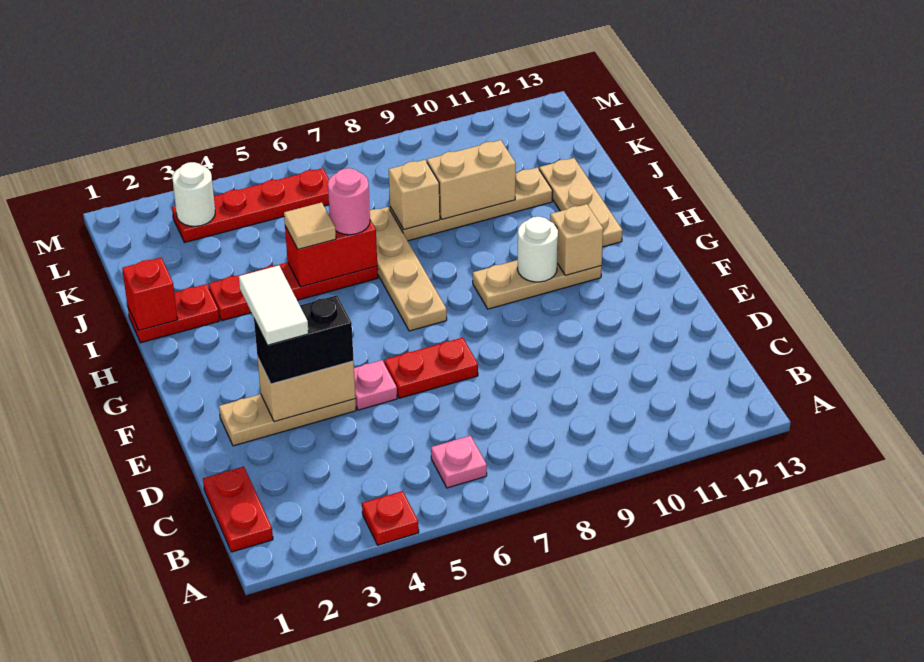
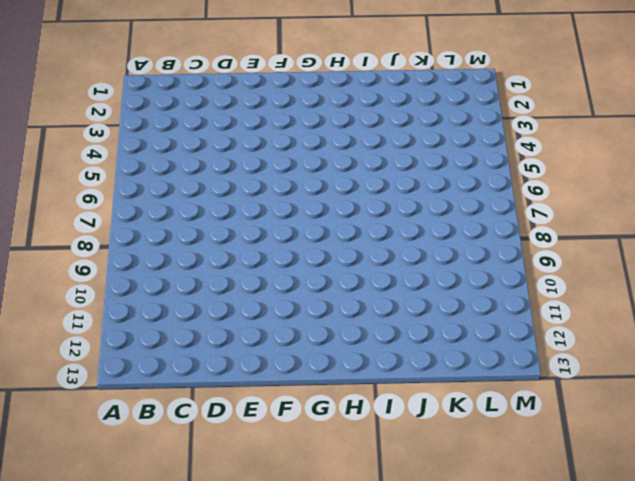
none -> red plate A4 level 1
none -> red plate B1:C1 level 1
none -> pink plate B6 level 1

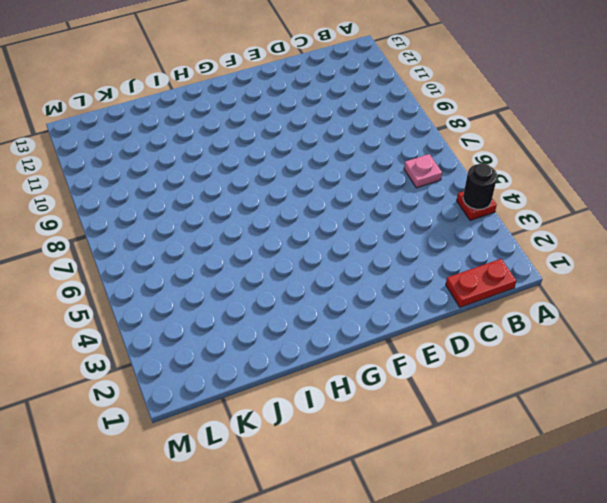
black round brick A4 level 2 -> none
none -> tan plate E2:E4 level 1
none -> pink plate E5 level 1
none -> red plate E6:E7 level 1

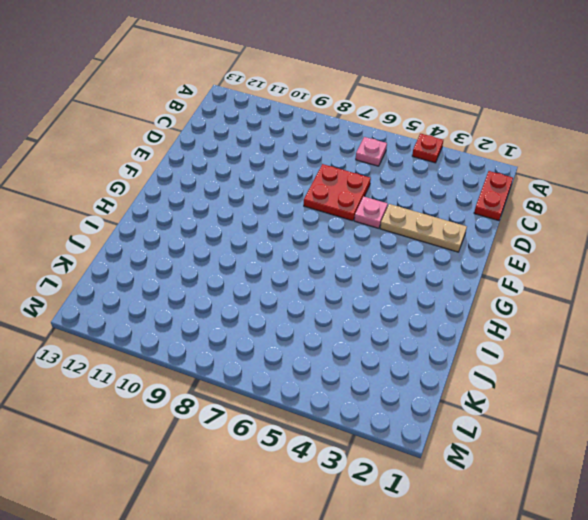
red plate D6:E7 level 1 -> red plate E6:E7 level 1
none -> tan plate G7:J7 level 1
none -> tan plate G9:G11 level 1
none -> tan plate H12:J12 level 1

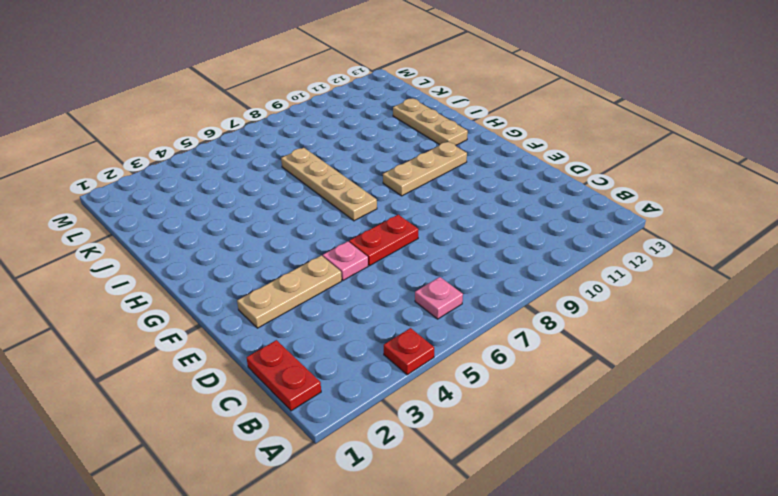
none -> red plate I1:I2 level 1
none -> red plate I3:I6 level 1
none -> tan plate J8:J11 level 1

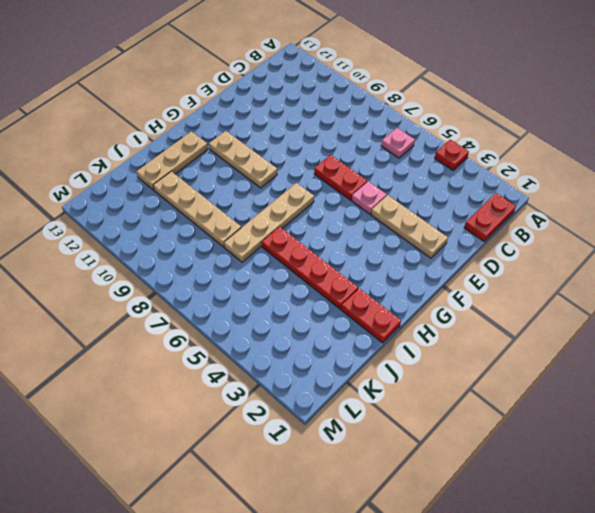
none -> red plate L3:L6 level 1
none -> tan brick E3:E4 level 2
none -> white round brick G10 level 2

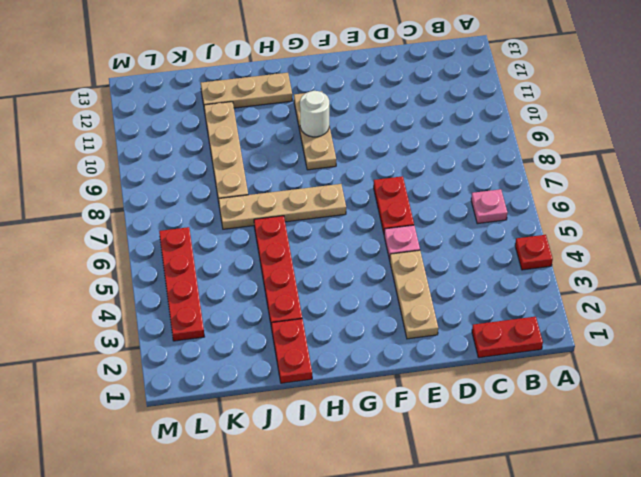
none -> tan brick E3:E4 level 2
none -> tan brick G11 level 2
none -> red brick I1 level 2

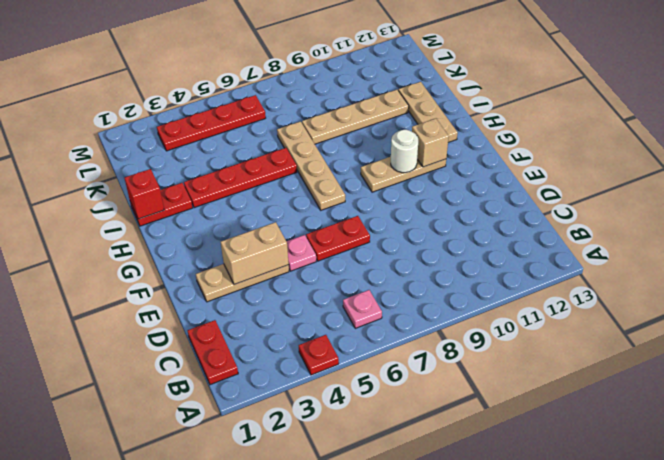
none -> red brick I5:I6 level 2
none -> tan brick J8 level 2
none -> tan brick J9:J10 level 2

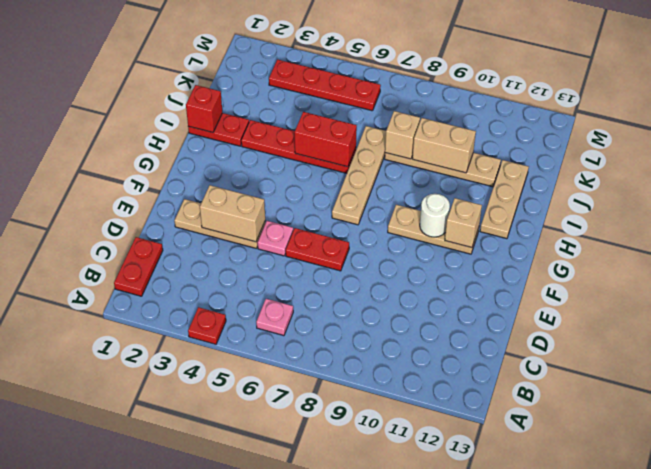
none -> white round brick L3 level 2
none -> black brick E3:E4 level 3
none -> tan tile I5 level 3

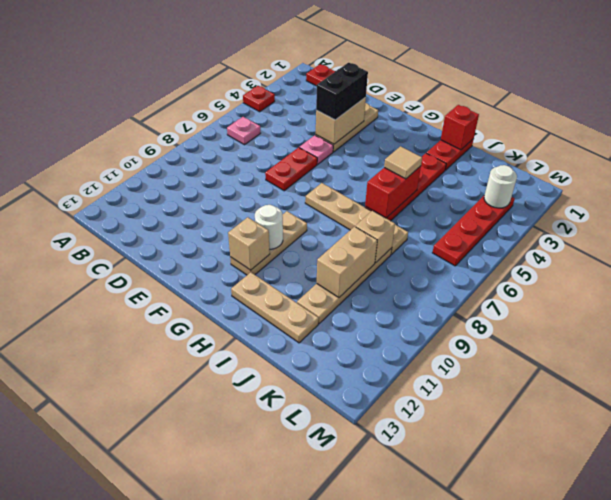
none -> pink round brick I6 level 3
none -> white tile E3:F3 level 4

